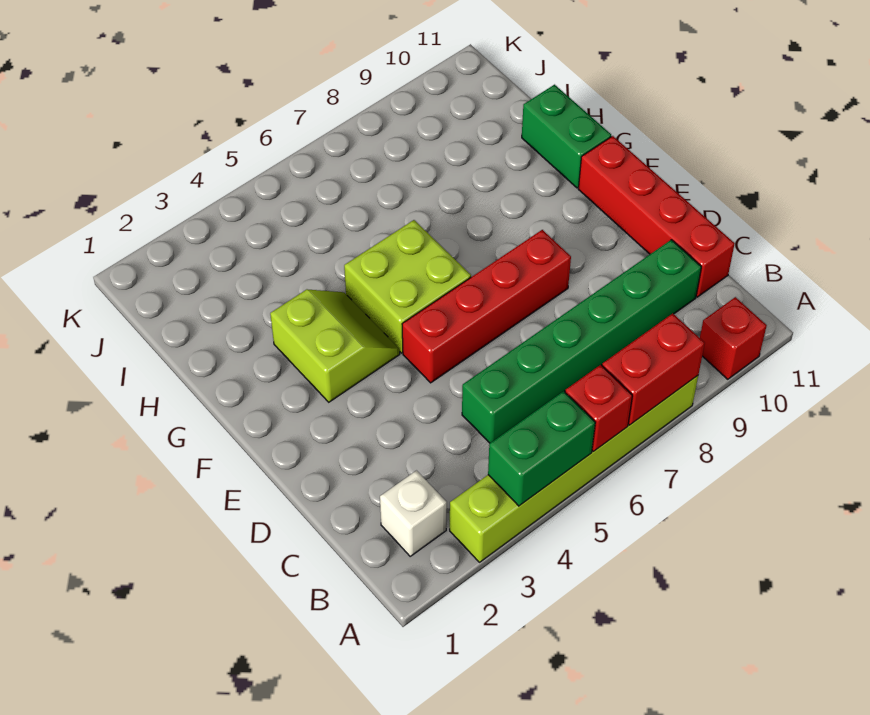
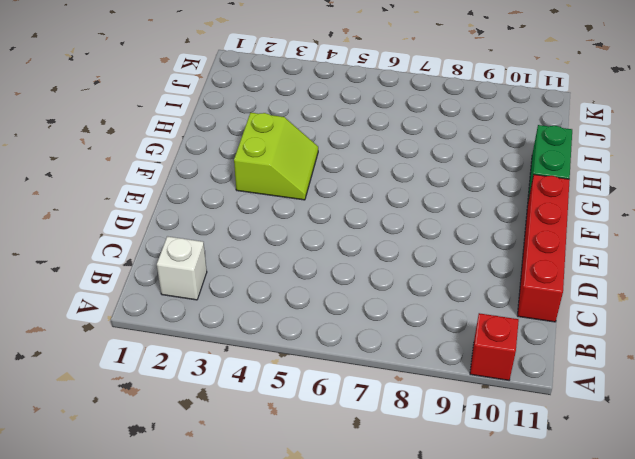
none -> lime brick A3:A8 level 1
none -> green brick C5:C10 level 1
none -> red brick E5:E8 level 1

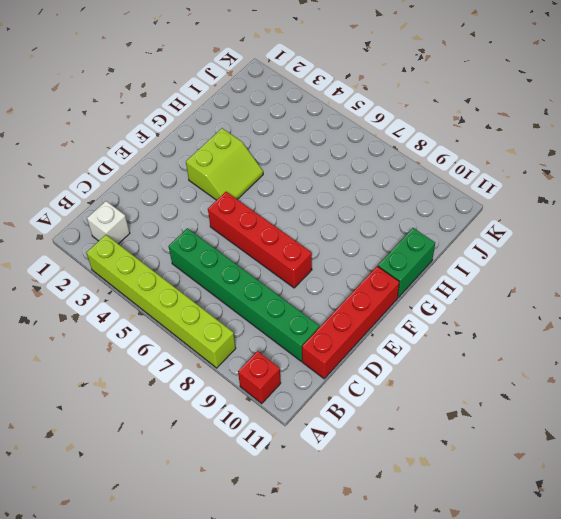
none -> lime brick F5:G6 level 1
none -> green brick A4:A5 level 2
none -> red brick A6 level 2

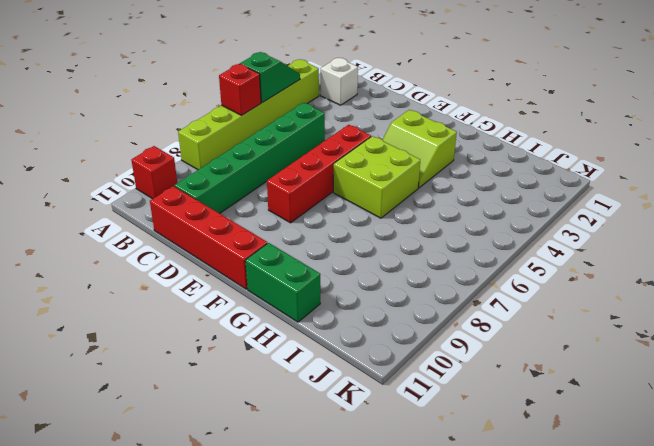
green slope A4:A5 level 2 top 5 -> green brick A4:A5 level 2
none -> red brick A7:A8 level 2

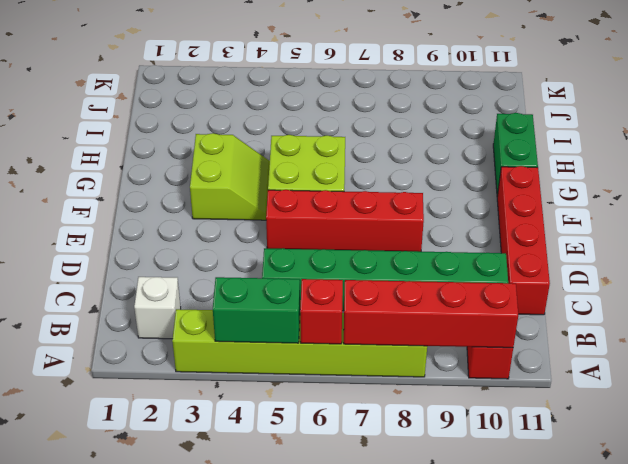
red brick A7:A10 level 2 -> red brick A7:A8 level 2

